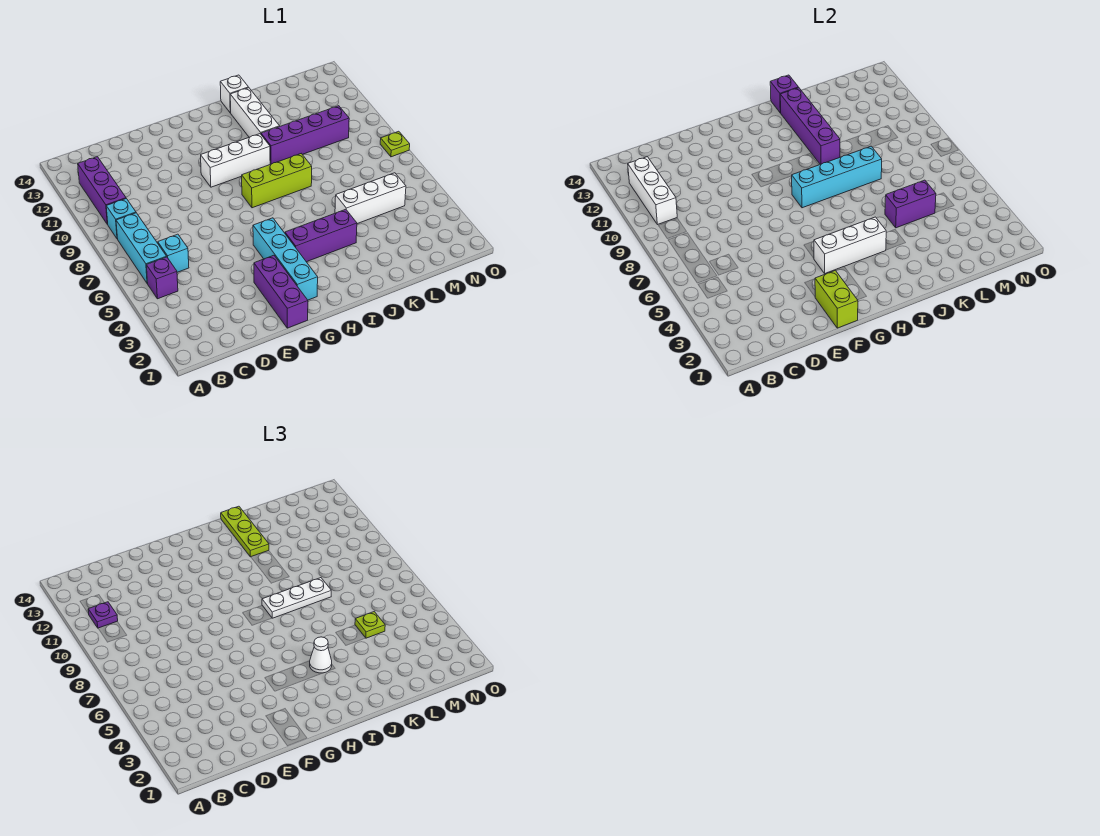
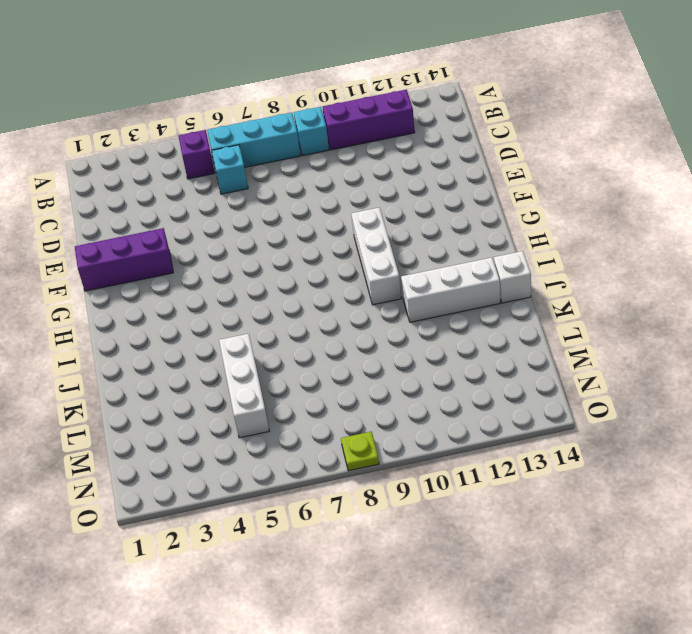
none -> cyan brick G2:G5 level 1
none -> purple brick H4:J4 level 1
none -> lime brick H8:J8 level 1

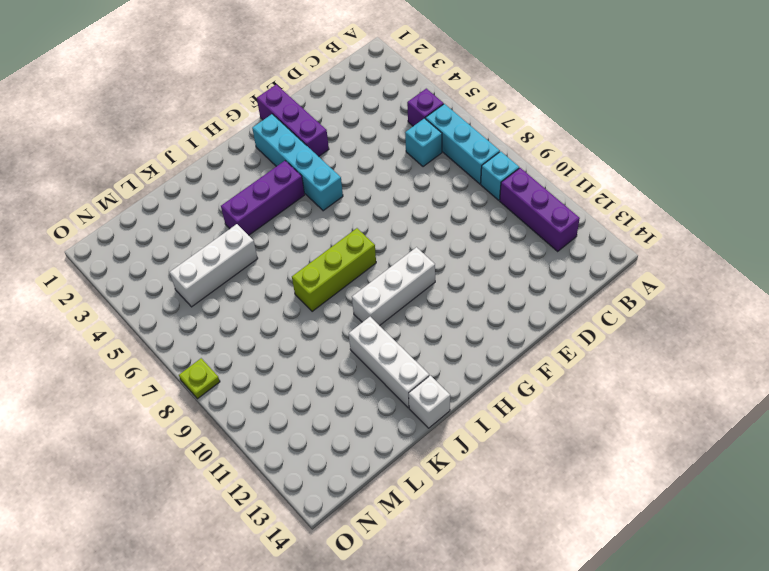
none -> purple brick J10:M10 level 1
none -> white brick B10:B12 level 2
none -> lime brick F1:F2 level 2

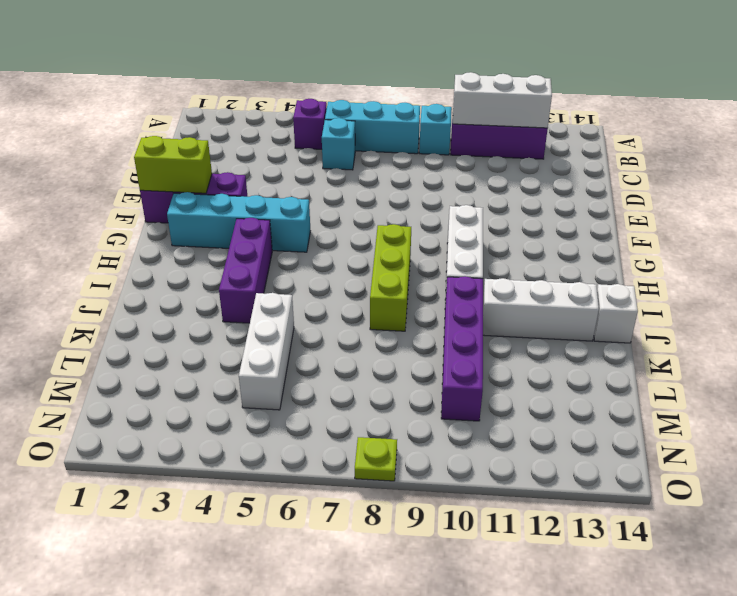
none -> white brick G4:I4 level 2
none -> cyan brick H8:K8 level 2
none -> purple brick J10:J13 level 2

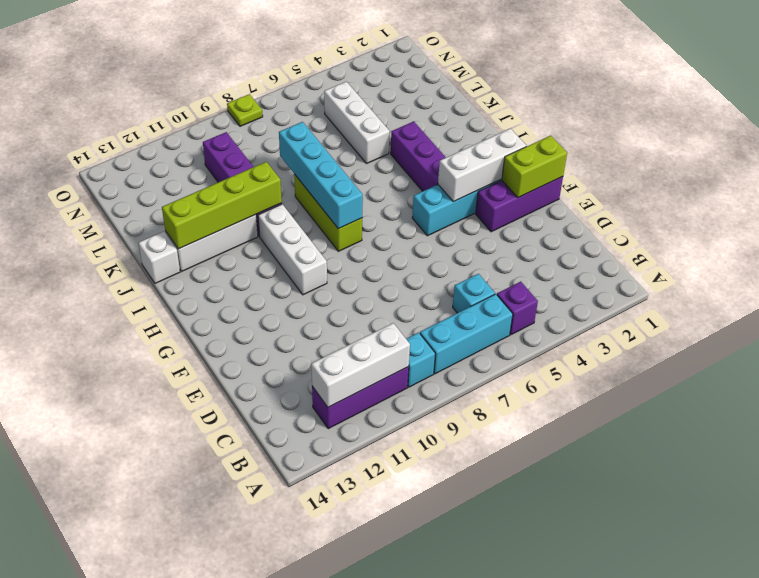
white brick G2:G4 level 2 -> white brick G4:I4 level 2
lime brick J10:J13 level 2 -> purple brick J10:J13 level 2
none -> purple brick J14 level 2
none -> purple brick K5:L5 level 2
none -> purple plate B11 level 3

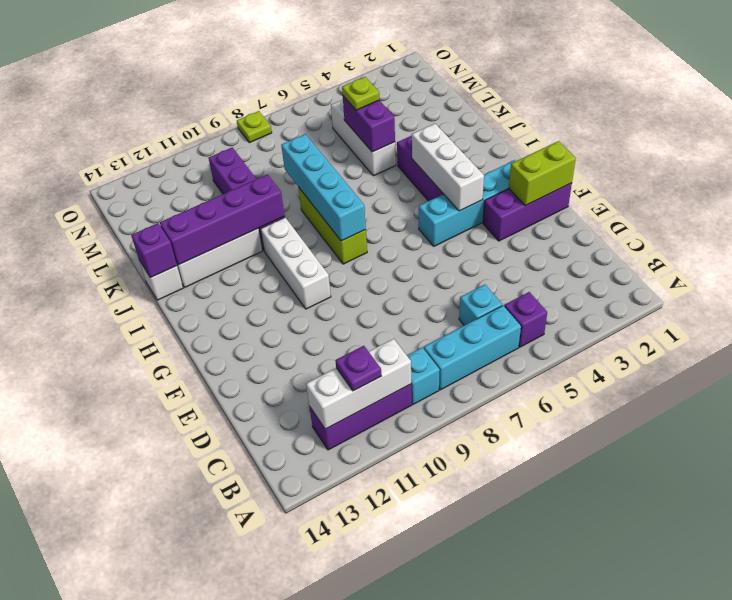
none -> white cone I4 level 3
none -> white plate I8:K8 level 3
none -> lime plate J12:J14 level 3

